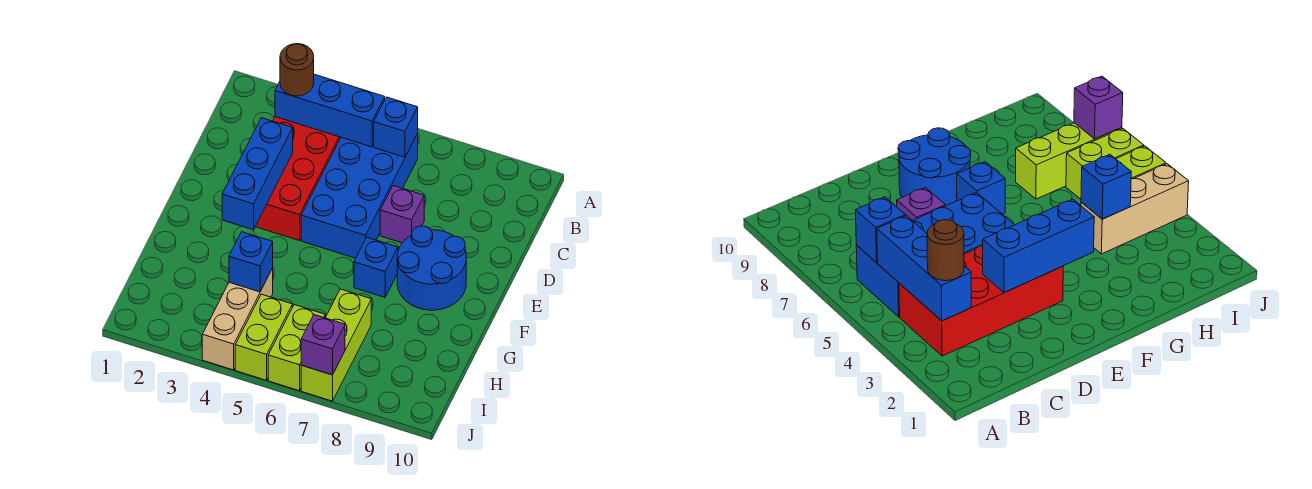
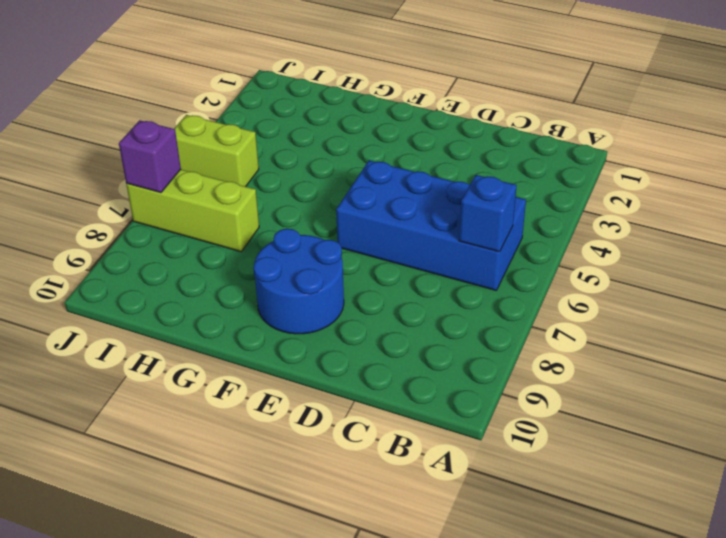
none -> red brick B3:E4 level 1
none -> purple brick D7 level 1
none -> blue brick F7 level 1

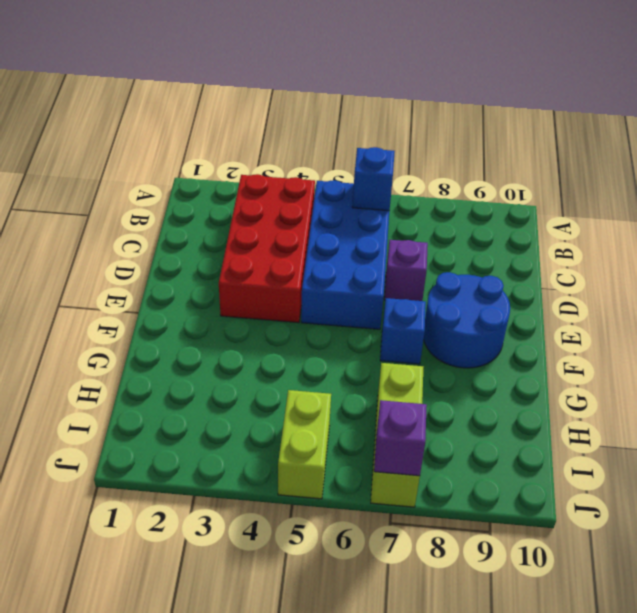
none -> tan brick H4:J4 level 1
none -> lime brick I6:J6 level 1
none -> blue brick B3:B5 level 2

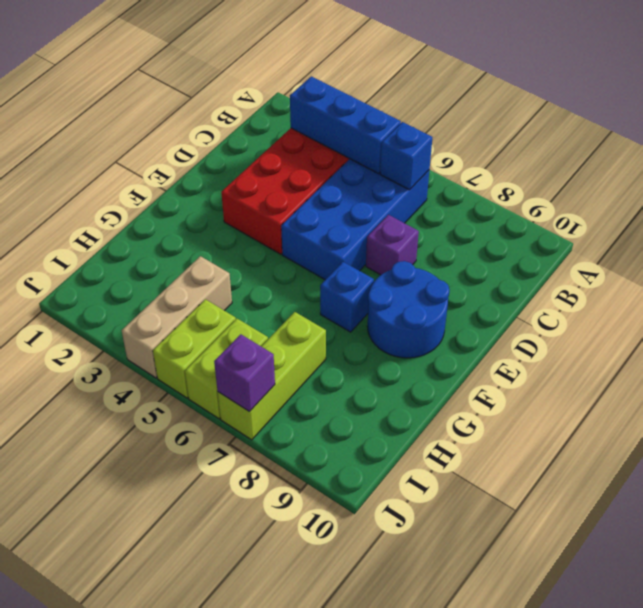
none -> blue brick D3:F3 level 2
none -> blue brick H4 level 2
none -> brown round brick B3 level 3

